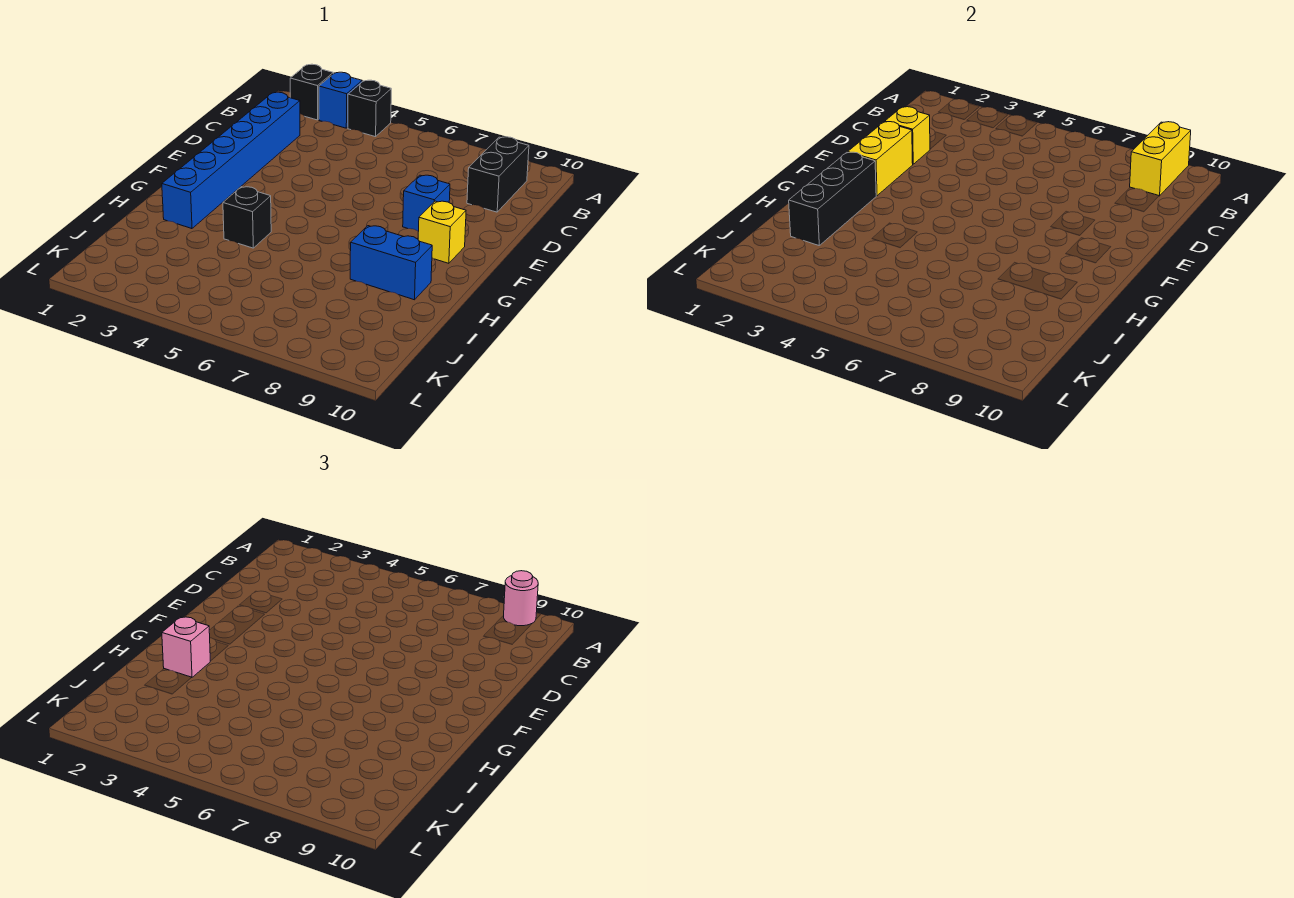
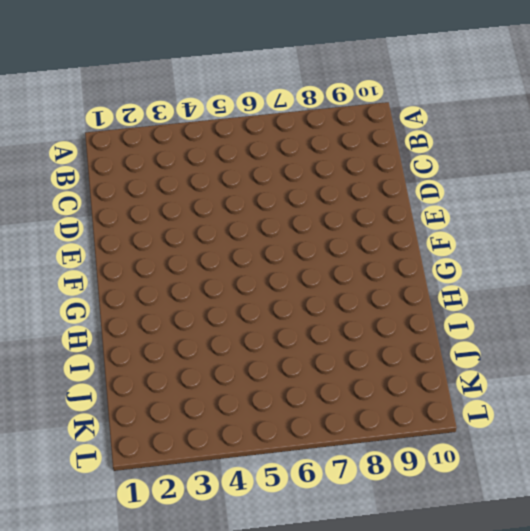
none -> black brick A2 level 1
none -> blue brick A3 level 1
none -> black brick A4 level 1

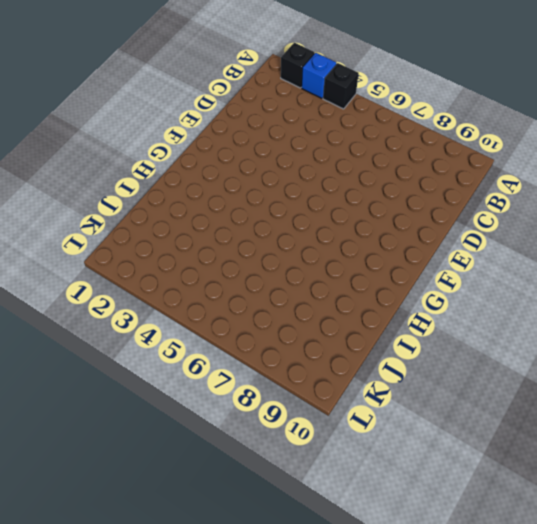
none -> black brick B9:C9 level 1
none -> blue brick C2:H2 level 1
none -> blue brick E8 level 1

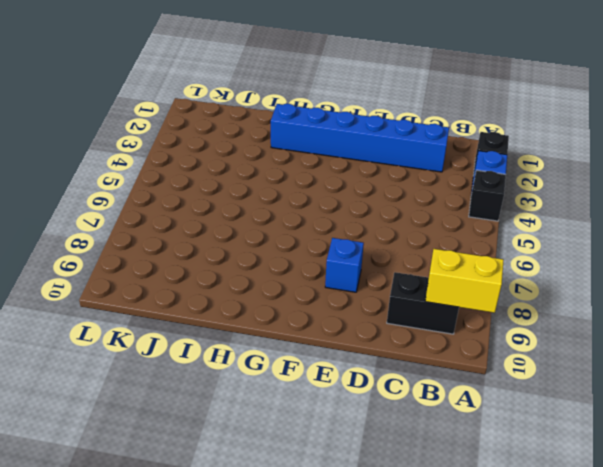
none -> yellow brick F9 level 1
none -> black brick H4 level 1
none -> blue brick H8:H9 level 1

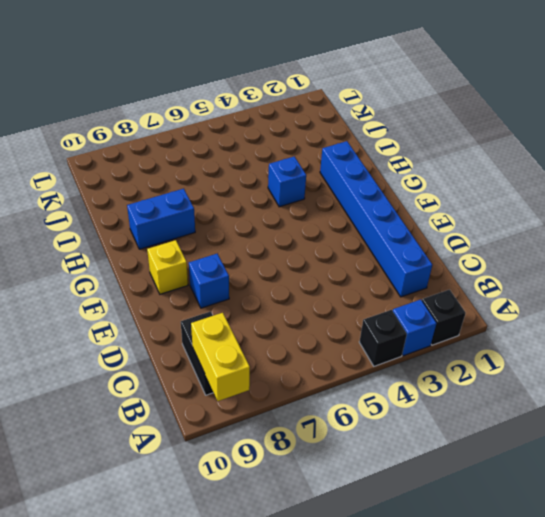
blue brick H4 level 1 -> black brick H4 level 1
none -> yellow brick D2 level 2
none -> yellow brick E2:F2 level 2
none -> black brick G2:I2 level 2

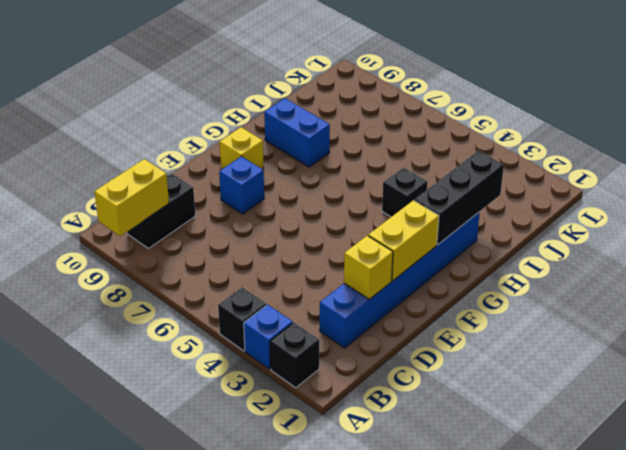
none -> pink round brick A9 level 3
none -> pink brick H2 level 3

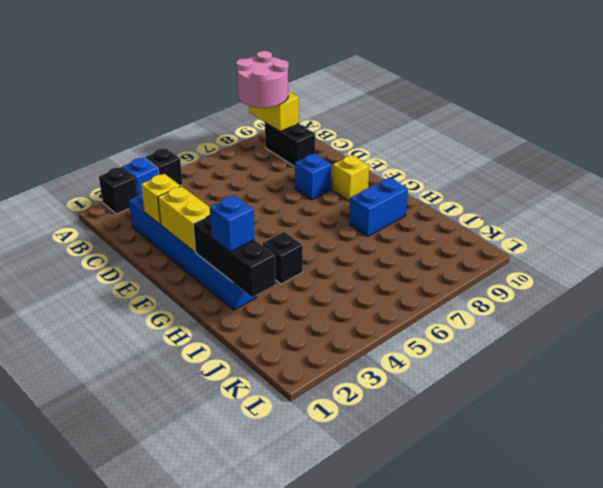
pink round brick A8:B9 level 3 -> pink round brick A9 level 3
blue brick H2 level 3 -> pink brick H2 level 3

